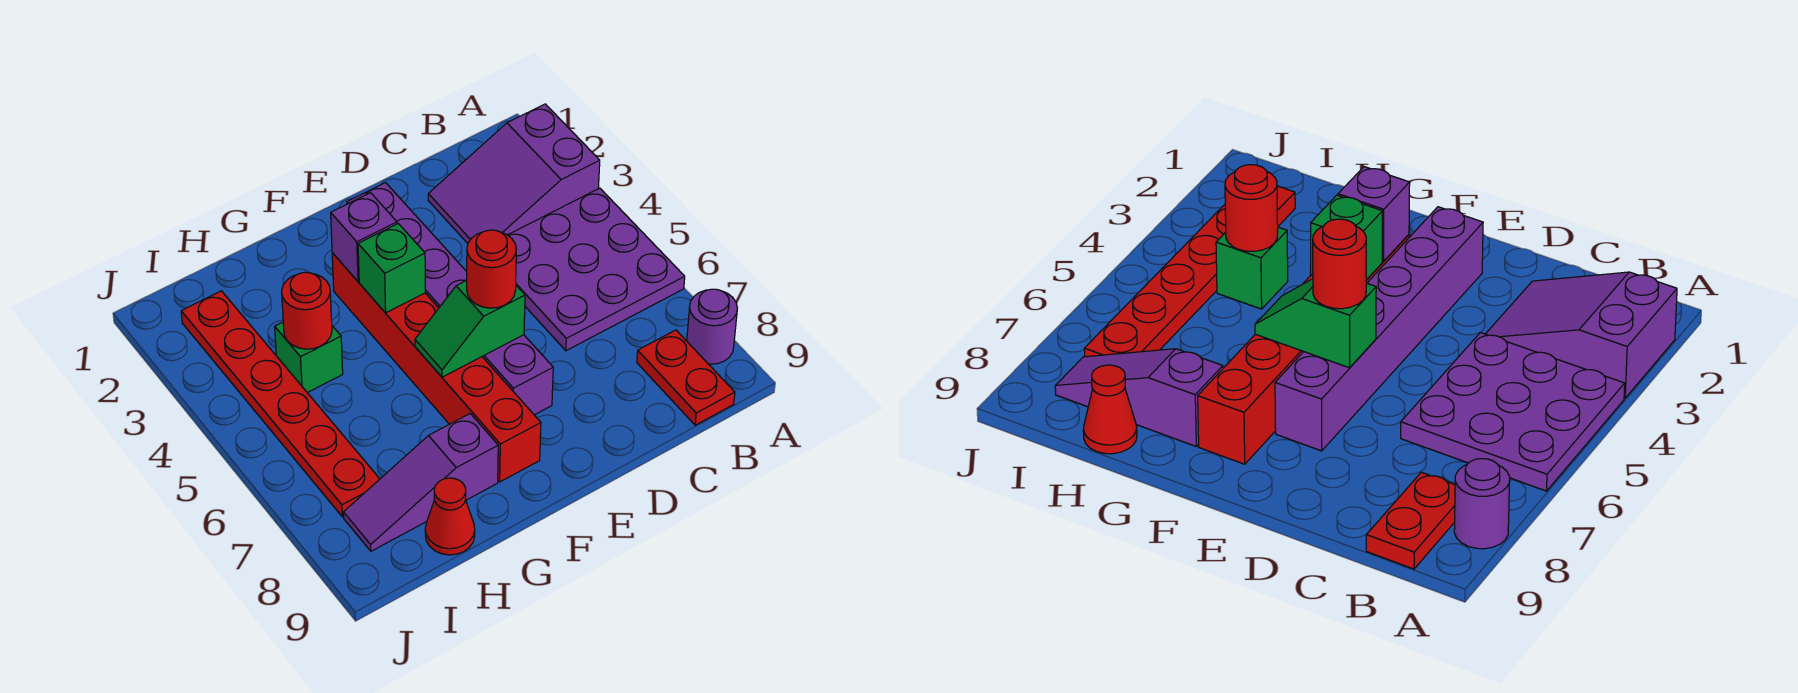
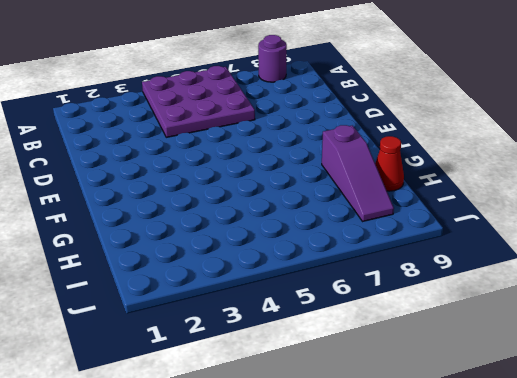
none -> purple slope A2:C3 level 1 top A
none -> red plate B8:B9 level 1
none -> purple brick E2:E7 level 1

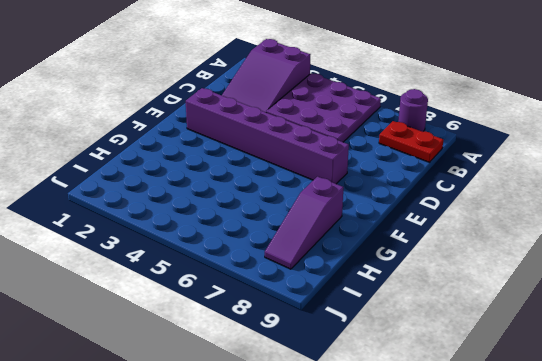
none -> red brick F3:F8 level 1
none -> green brick H4 level 1
none -> red cone H9 level 1

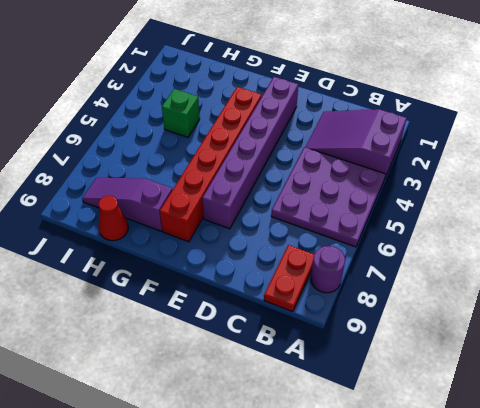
none -> red plate I2:I7 level 1
none -> green slope E6:F6 level 2 top E
none -> purple brick F3 level 2

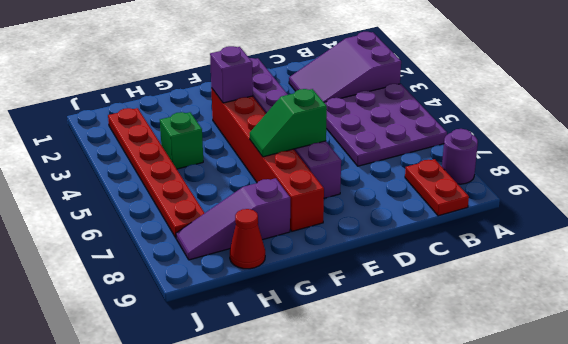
none -> green brick F4 level 2
none -> red round brick H4 level 2
none -> red round brick E6 level 3

